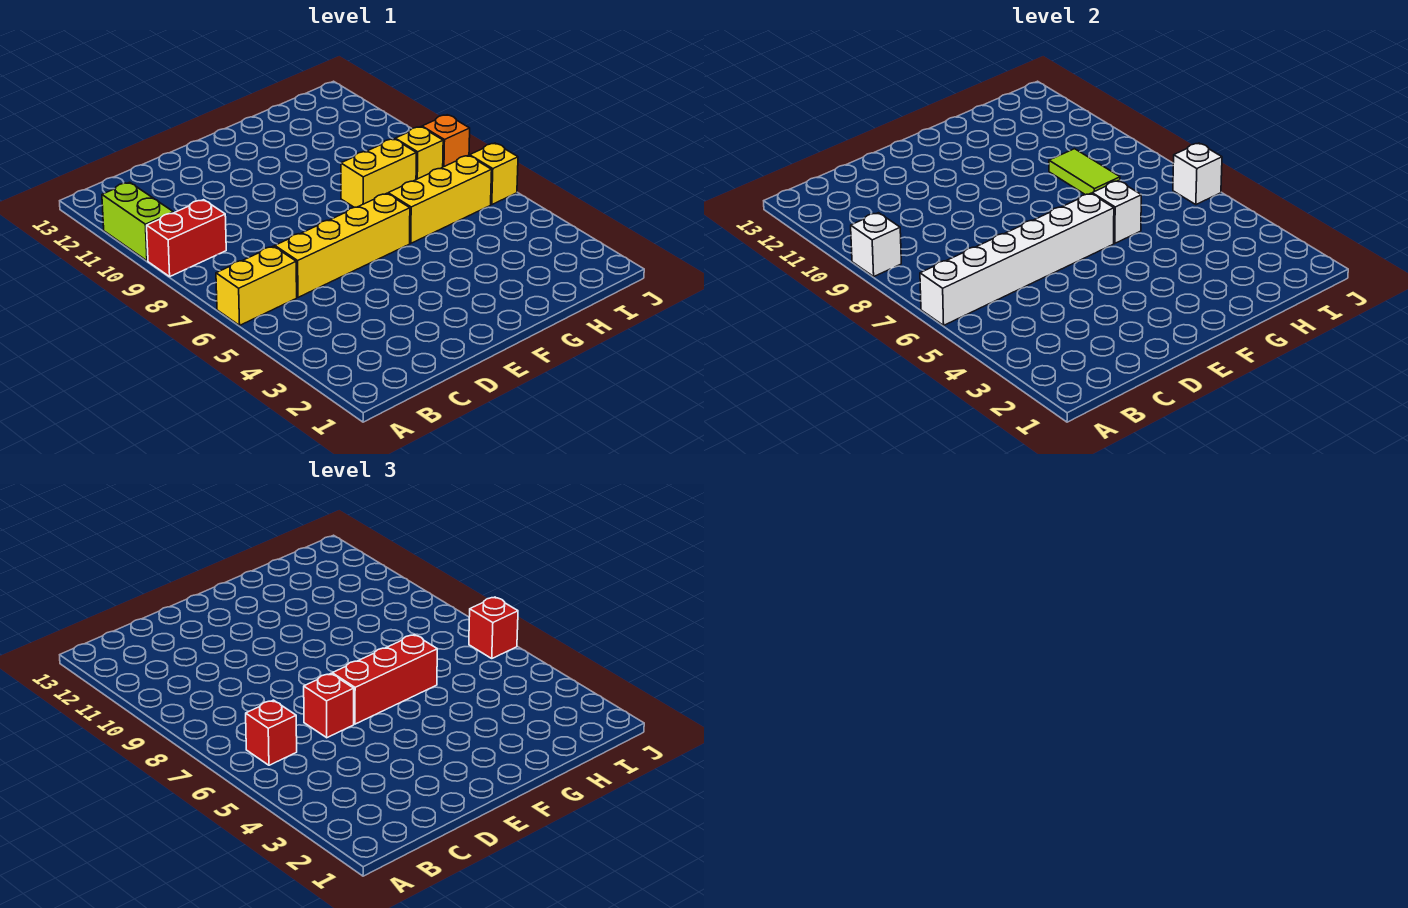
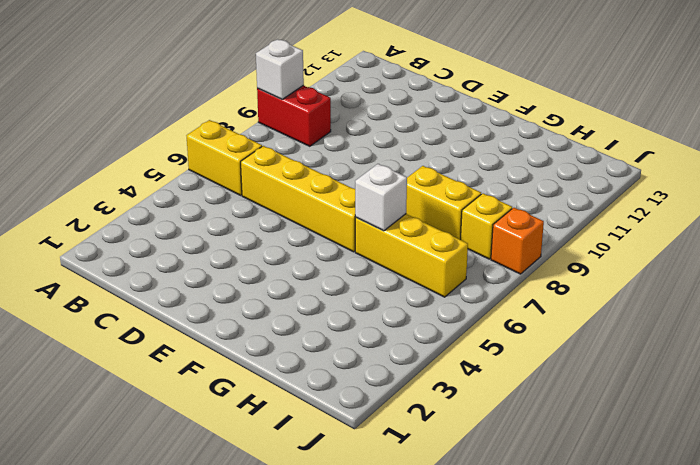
none -> lime brick A10:A11 level 1
none -> yellow brick J6 level 1
none -> white brick A6:F6 level 2

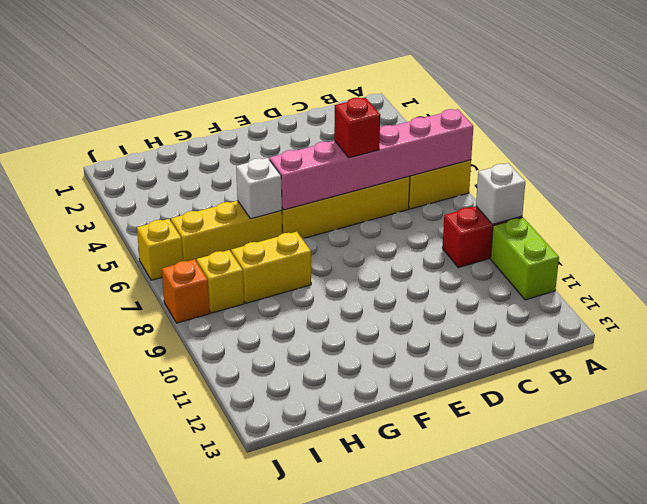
pink brick A6:F6 level 2 -> white brick A6:F6 level 2
none -> lime tile H8:H9 level 2
none -> white brick J6 level 2
none -> red brick B6 level 3

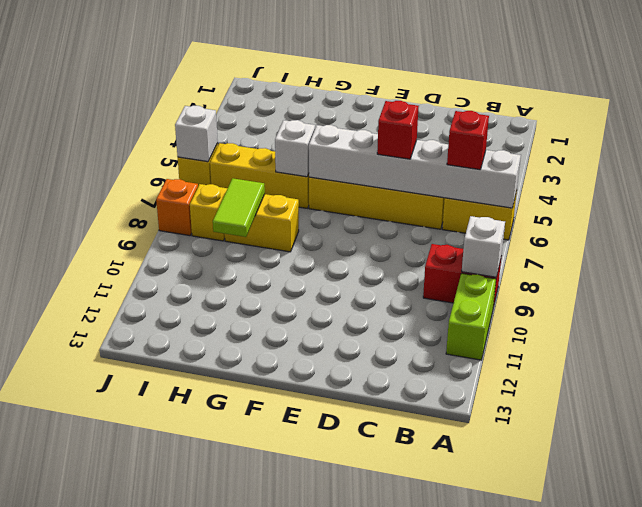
none -> red brick E6:G6 level 3
none -> red brick J6 level 3

